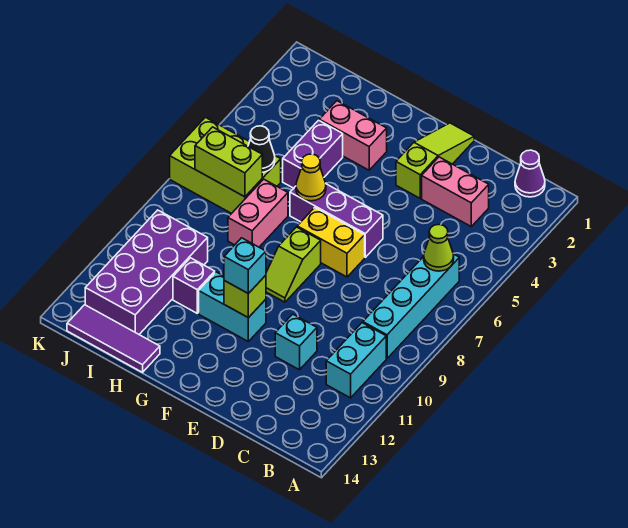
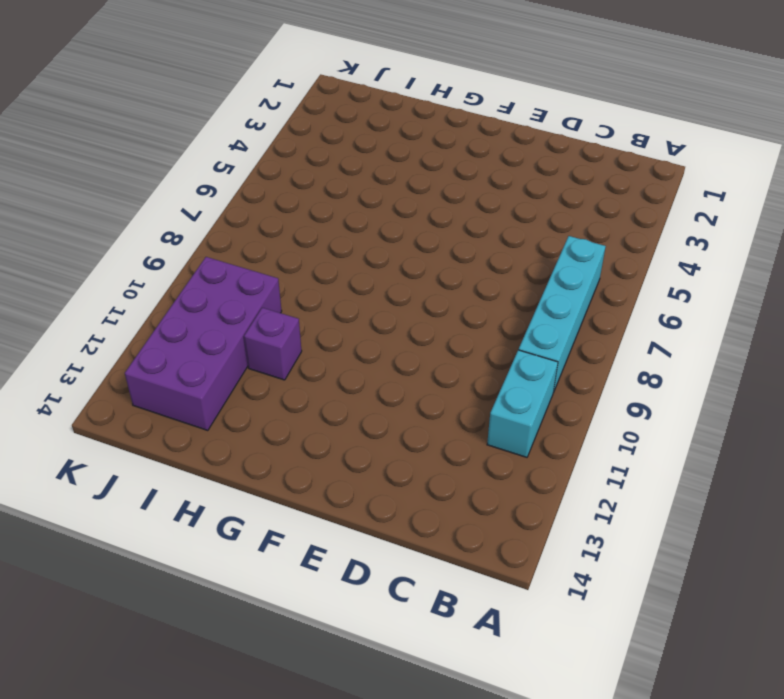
none -> purple cone B1 level 1
none -> pink brick C3:D3 level 1
none -> cyan brick D11 level 1

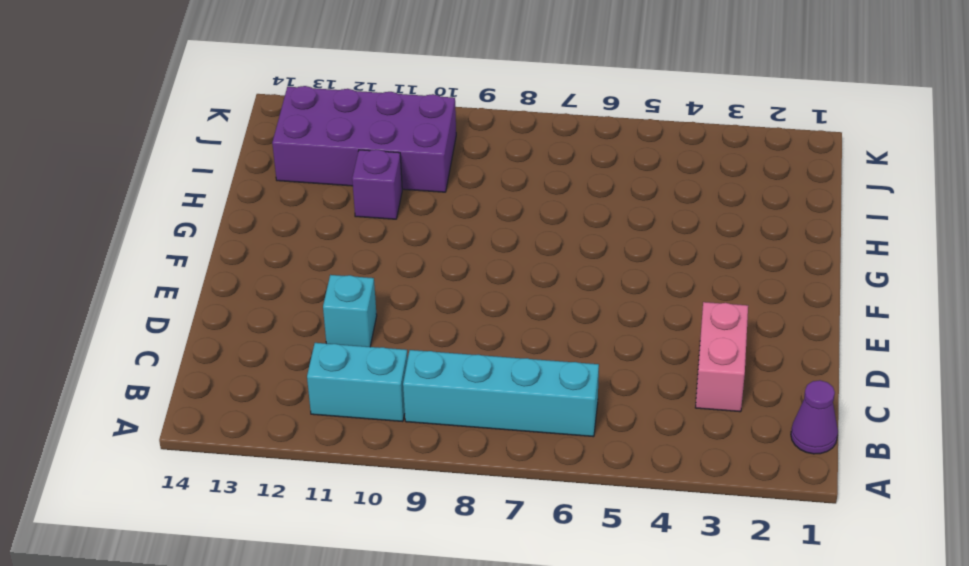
none -> lime slope E1:E3 level 1 top 3
none -> purple brick E6:G6 level 1
none -> yellow brick E7:F7 level 1

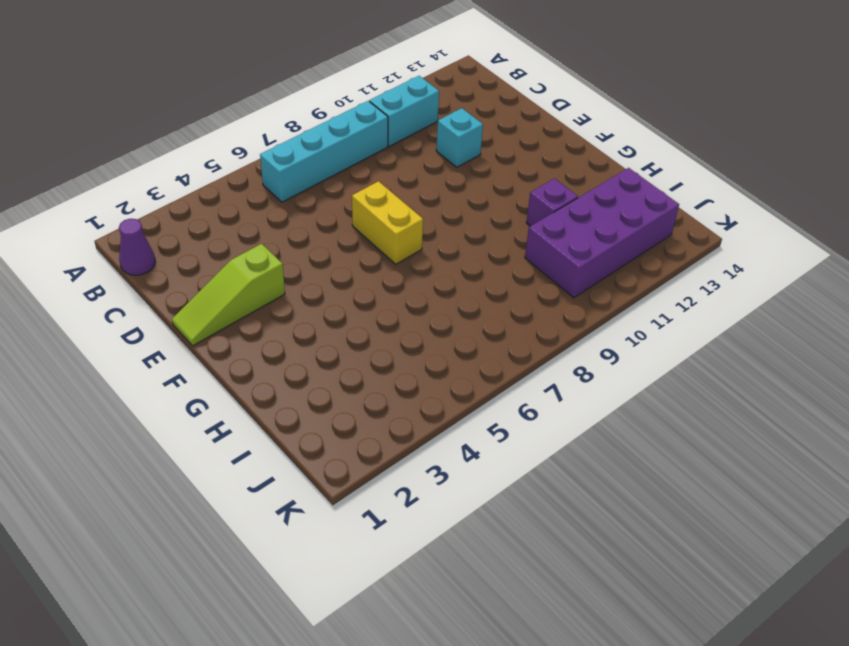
none -> pink brick C3:D3 level 1
none -> purple brick E6:G6 level 1
none -> lime slope F8:F9 level 1 top 8

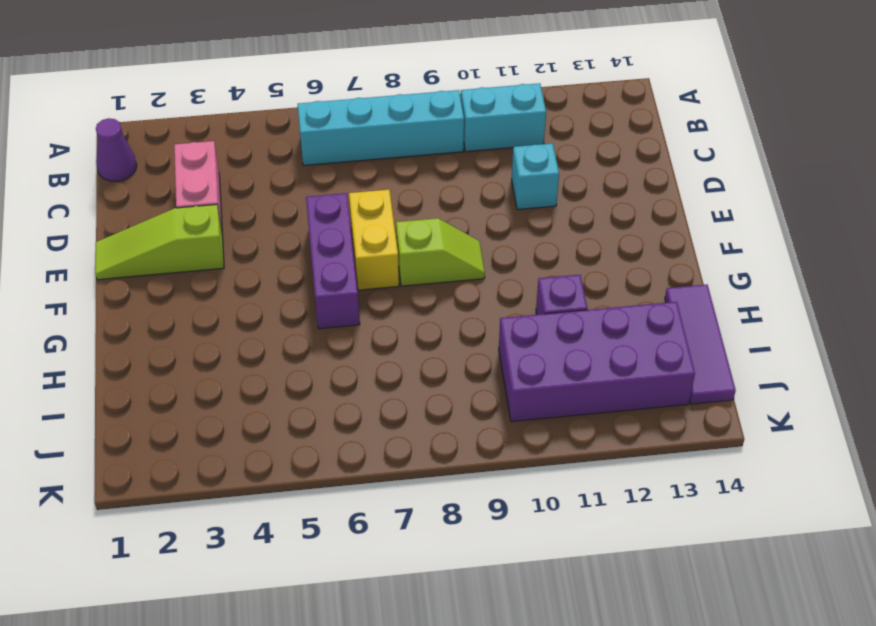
none -> cyan brick F11:G11 level 1
none -> pink brick G3:H3 level 1
none -> purple brick H4:H5 level 1

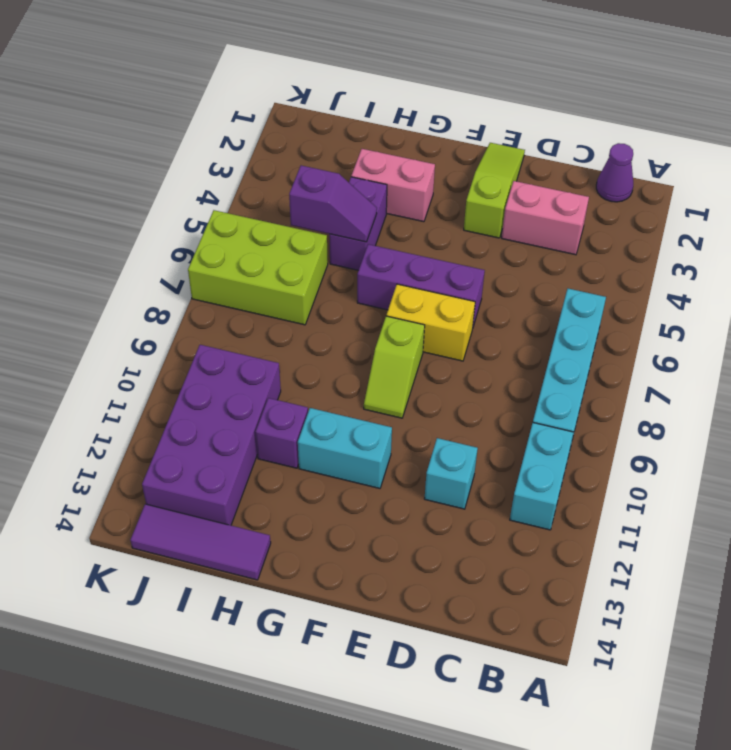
purple slope H5:I5 level 2 top I -> none
none -> pink brick H7:H8 level 1
none -> lime cone B6 level 2
none -> lime brick F11 level 2

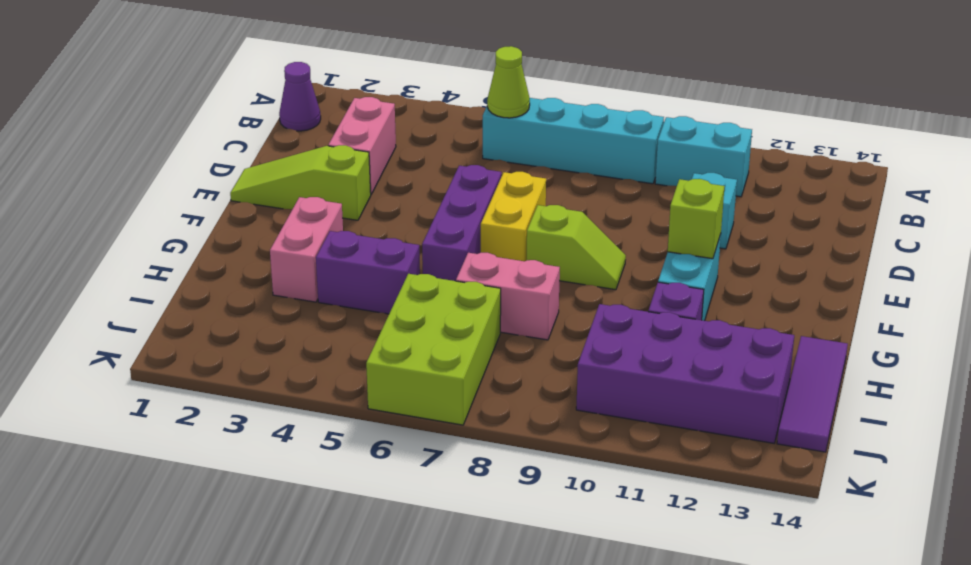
none -> yellow cone G6 level 2
none -> black cone I6 level 2
none -> lime brick I7:J7 level 2

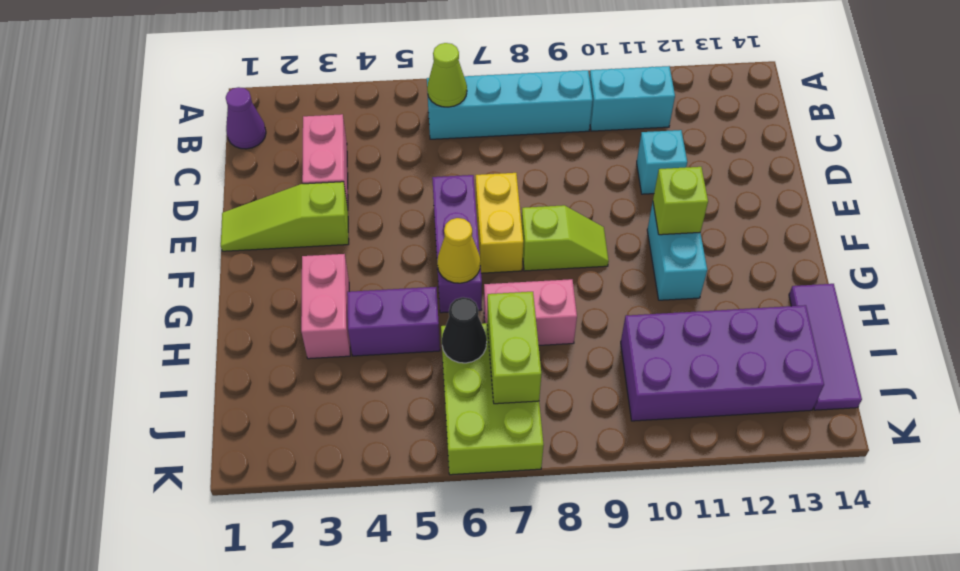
none -> purple brick H11 level 1
none -> cyan brick F11 level 3

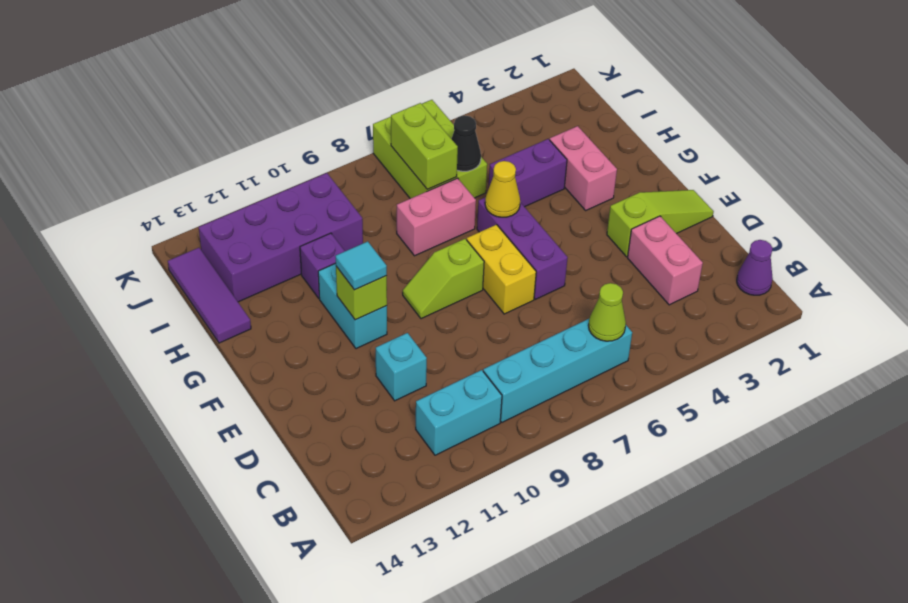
cyan tile F11 level 3 -> cyan brick F11 level 3

